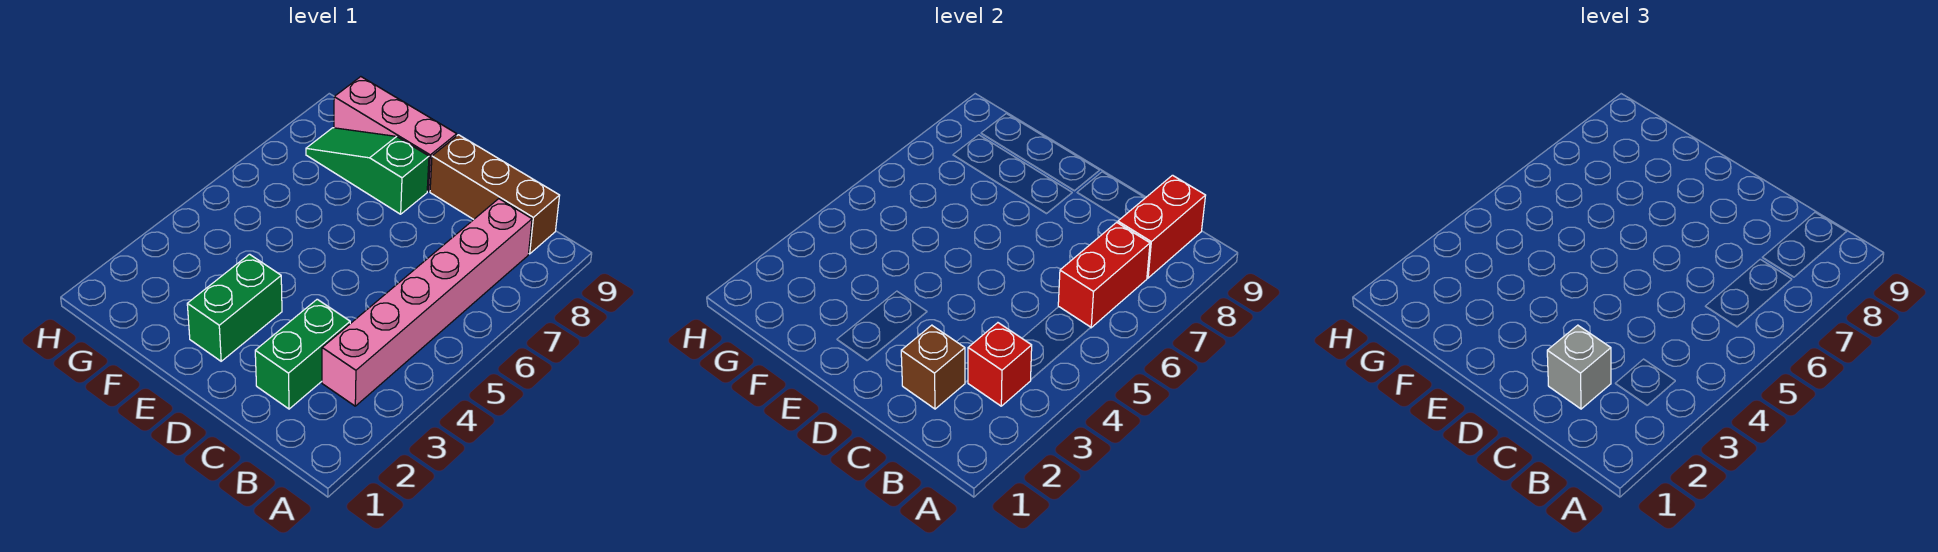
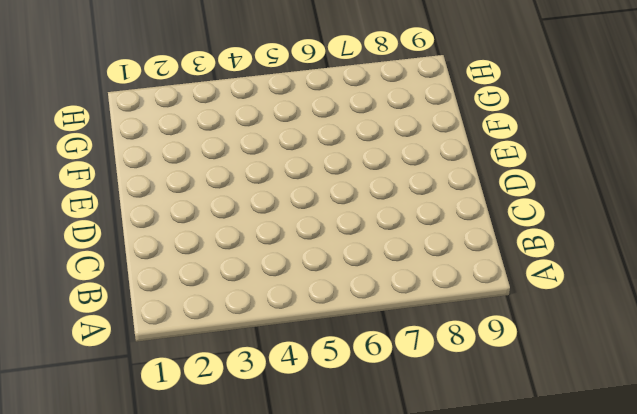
none -> pink brick B3:B8 level 1
none -> brown brick B9:D9 level 1

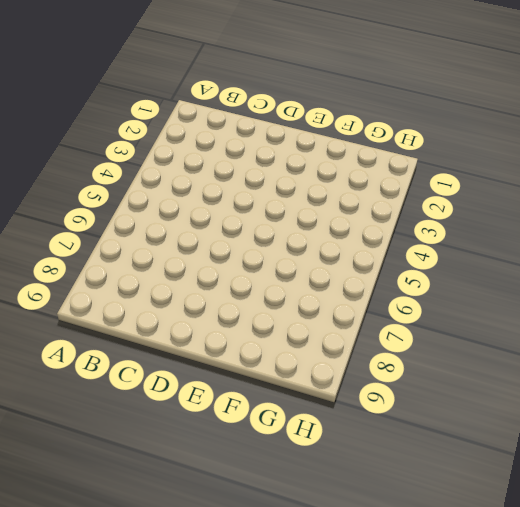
none -> pink brick B3:B8 level 1
none -> brown brick B9:D9 level 1

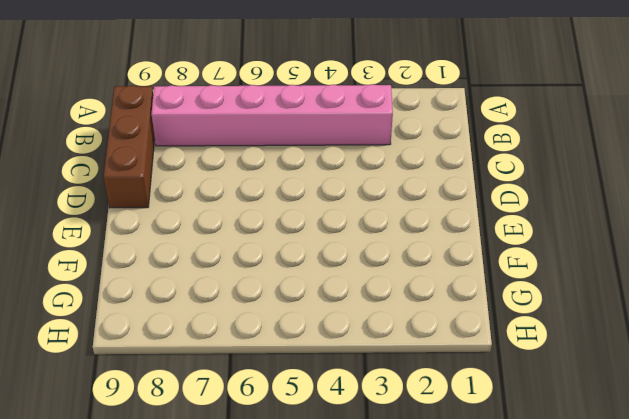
none -> green brick C2:C3 level 1
none -> green brick E2:E3 level 1

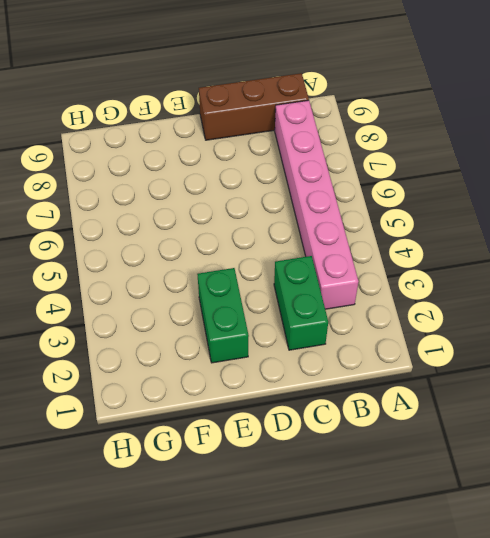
none -> green slope E8:G8 level 1 top E
none -> pink brick E9:G9 level 1

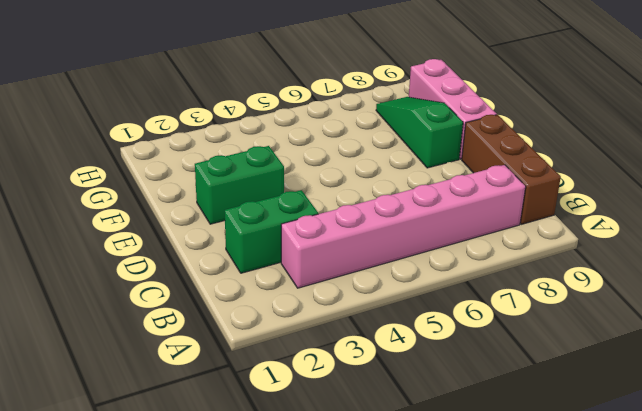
none -> red brick B3 level 2
none -> red brick B6:B7 level 2

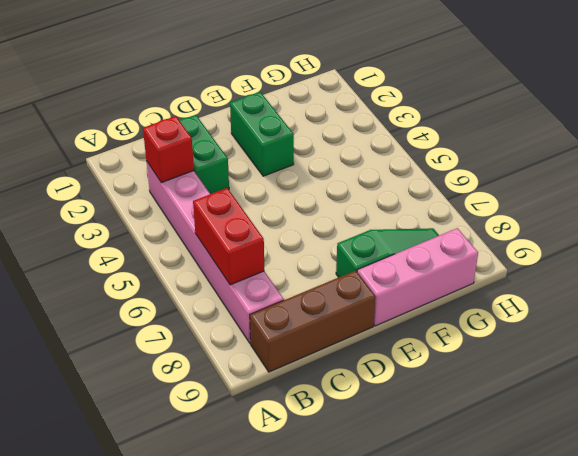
none -> red brick B8:B9 level 2
none -> brown brick C2 level 2

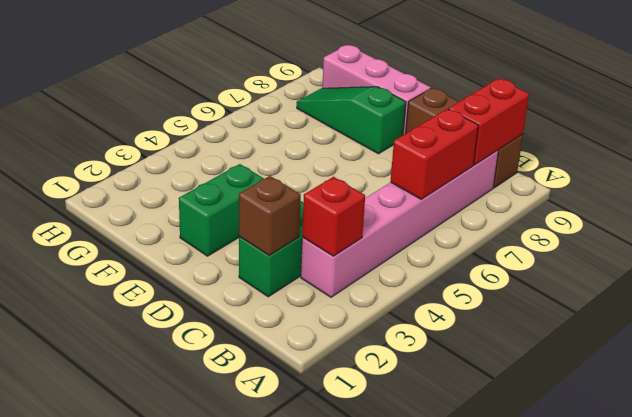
none -> grey brick C2 level 3

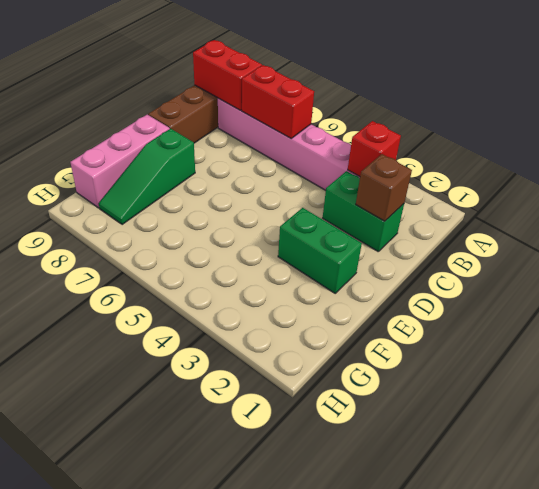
none -> grey brick C2 level 3

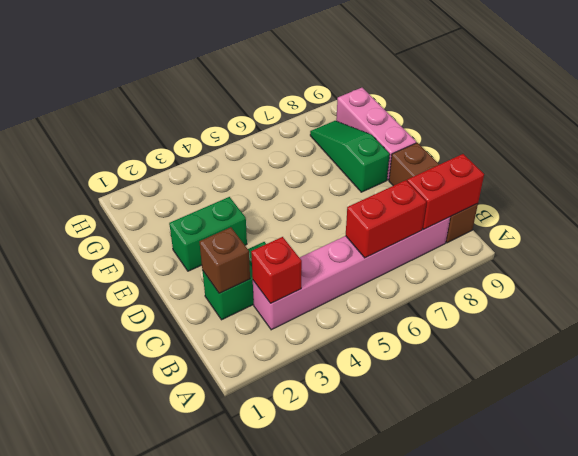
none -> grey brick C2 level 3

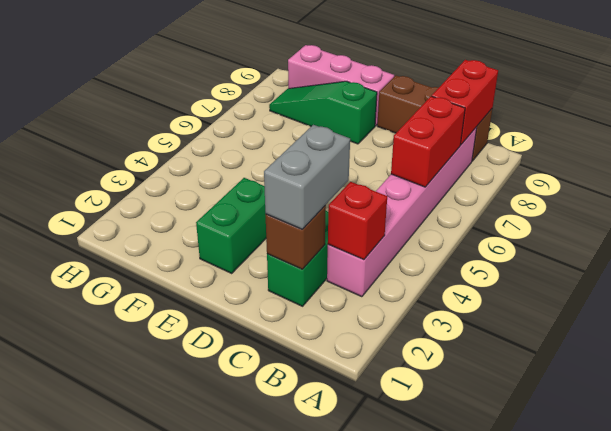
grey brick C2:C3 level 3 -> grey brick C2 level 3

